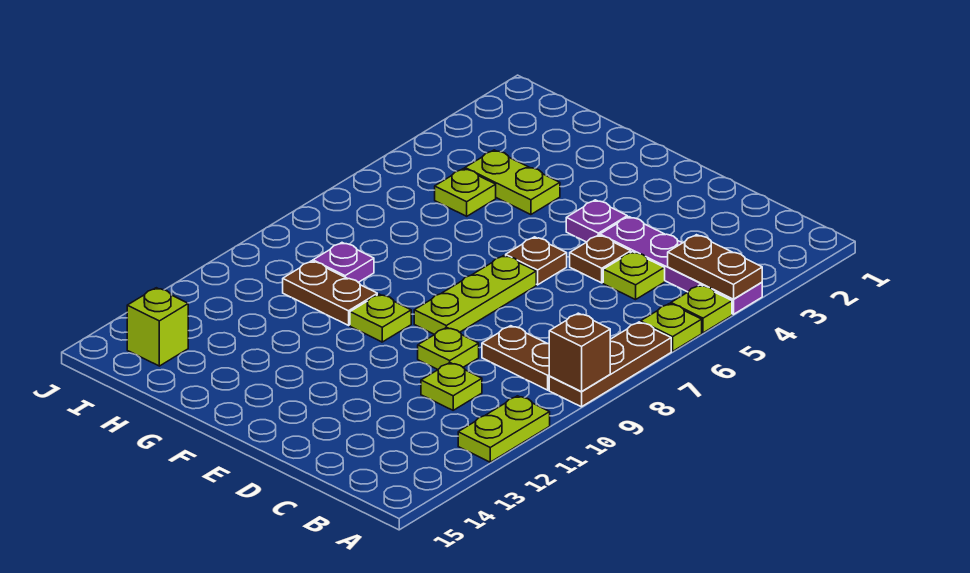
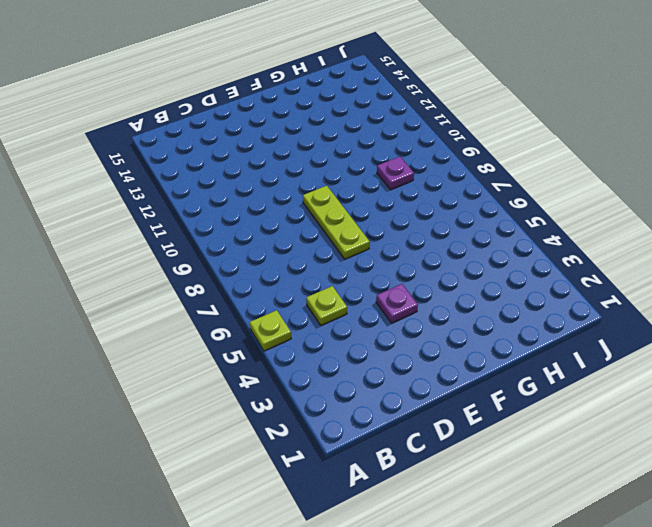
none -> purple plate A4:D4 level 1
none -> lime plate A6 level 1
none -> brown plate A7:A9 level 1

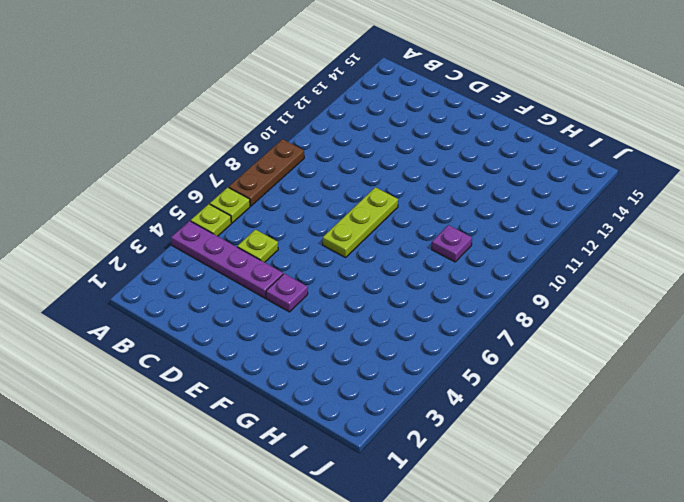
none -> lime plate A11:A12 level 1
none -> brown plate B9:C9 level 1
none -> lime plate C11 level 1

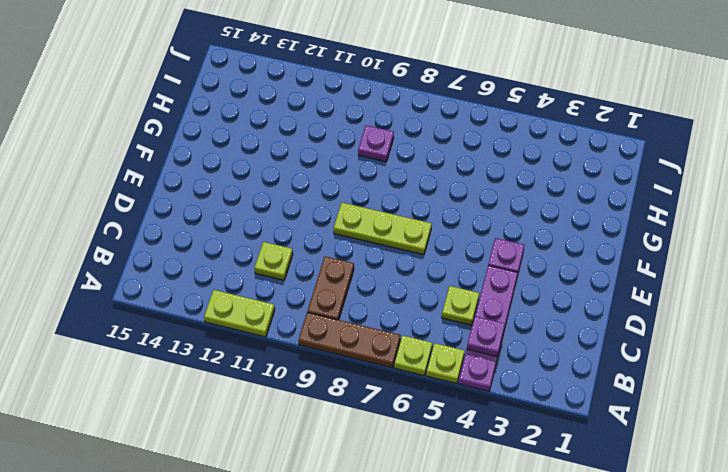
purple plate B4 level 2 -> brown plate A4:B4 level 2
none -> brown plate D5 level 1
none -> lime plate D10 level 1
none -> brown plate E6 level 1

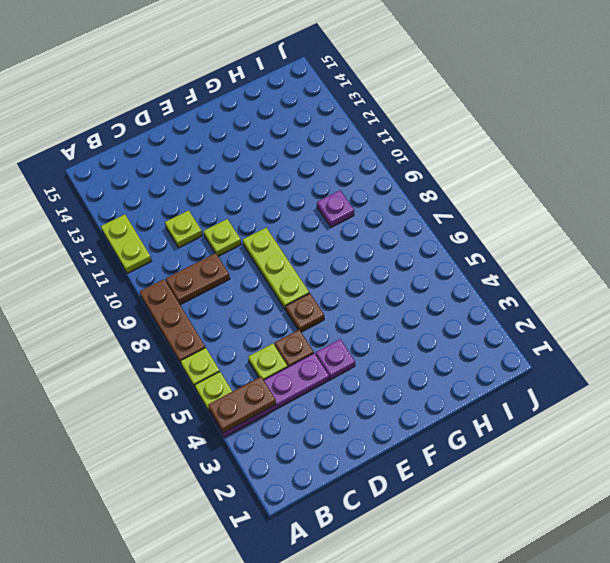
none -> lime plate F10 level 1
none -> lime plate G4:H4 level 1
none -> brown plate G10:H10 level 1

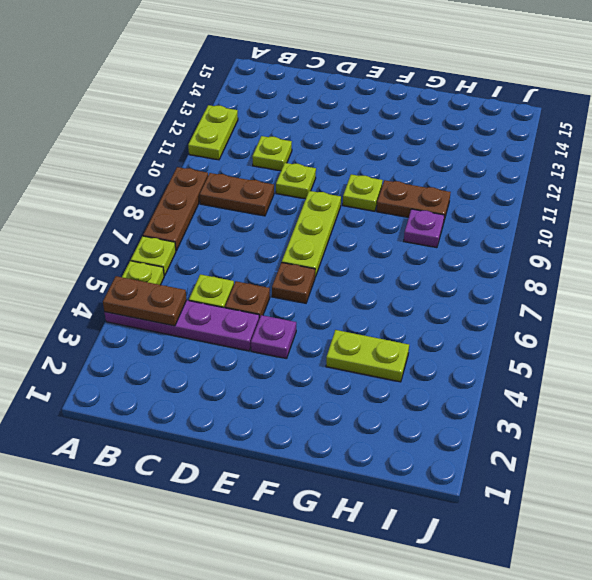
none -> lime plate H5 level 1
none -> lime brick I14 level 1
none -> brown brick A9 level 2

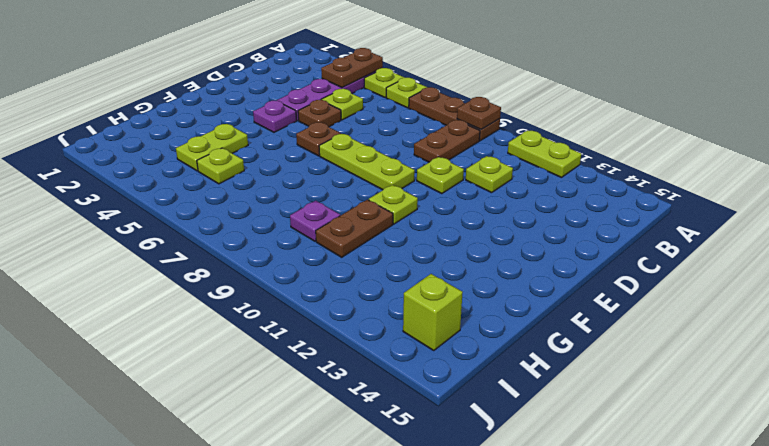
brown plate A9 level 2 -> brown brick A9 level 2

